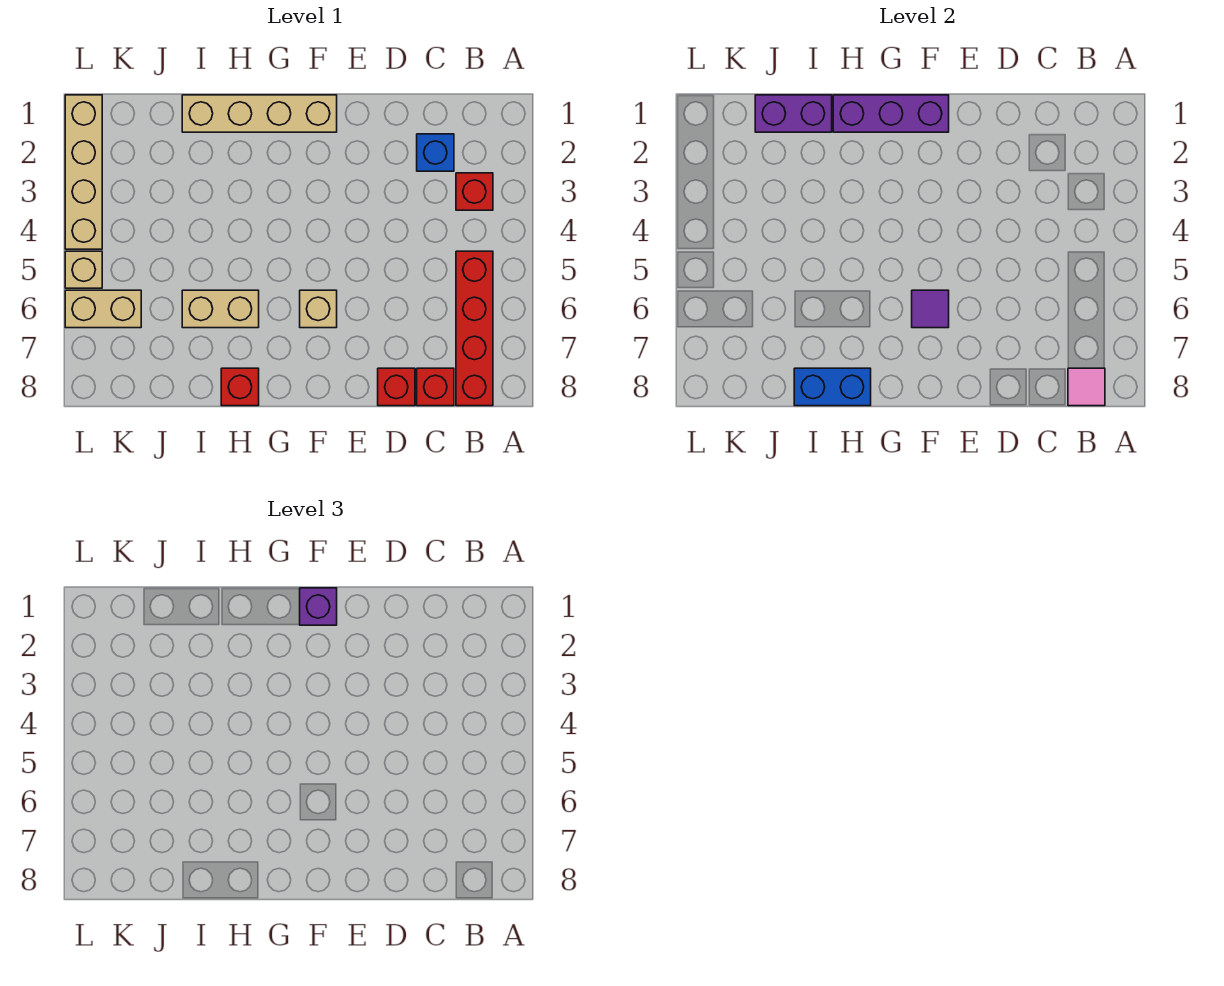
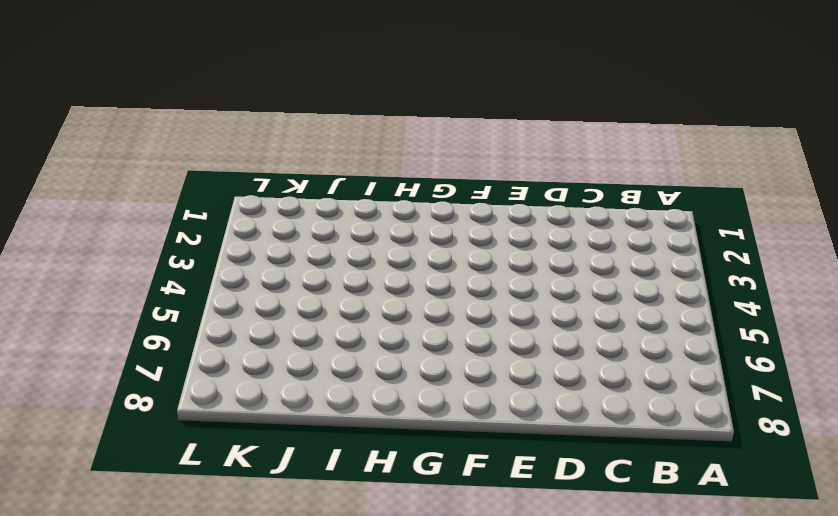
none -> red brick B3 level 1
none -> red brick B5:B8 level 1
none -> blue brick C2 level 1

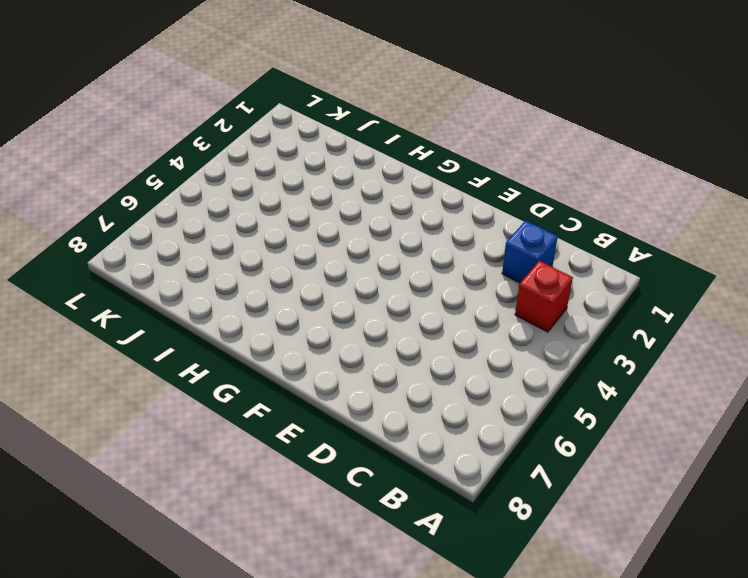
none -> red brick B5:B8 level 1
none -> red brick C8 level 1
none -> red brick D8 level 1

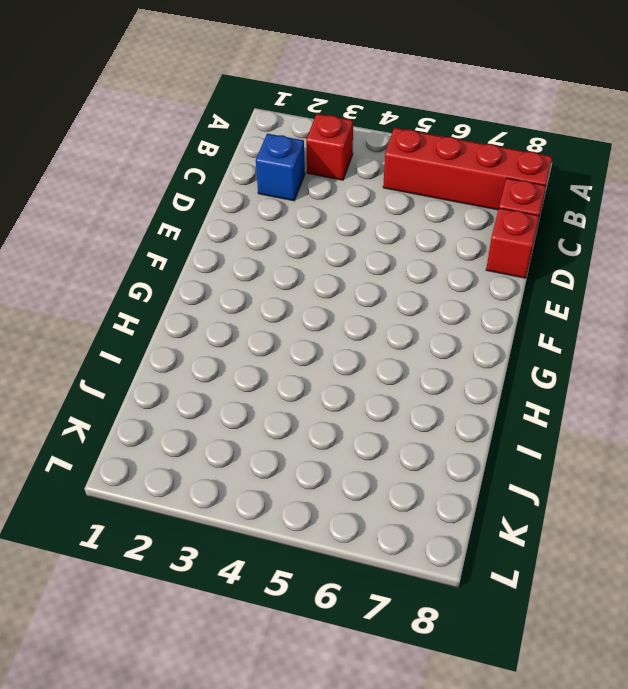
none -> tan brick F1:I1 level 1
none -> tan brick F6 level 1
none -> tan brick H6:I6 level 1

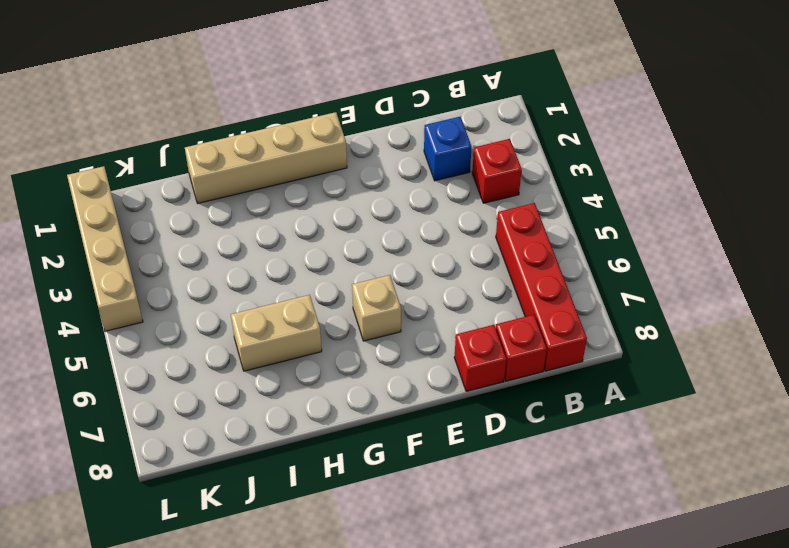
none -> red brick H8 level 1
none -> tan brick K6:L6 level 1
none -> tan brick L5 level 1

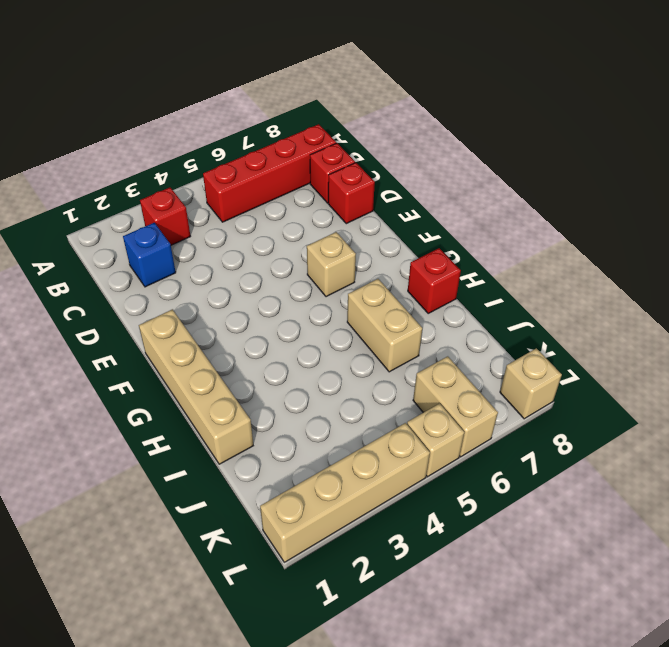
tan brick L8 level 1 -> none
none -> pink tile B8 level 2
none -> purple brick F1:H1 level 2
none -> purple tile F6 level 2

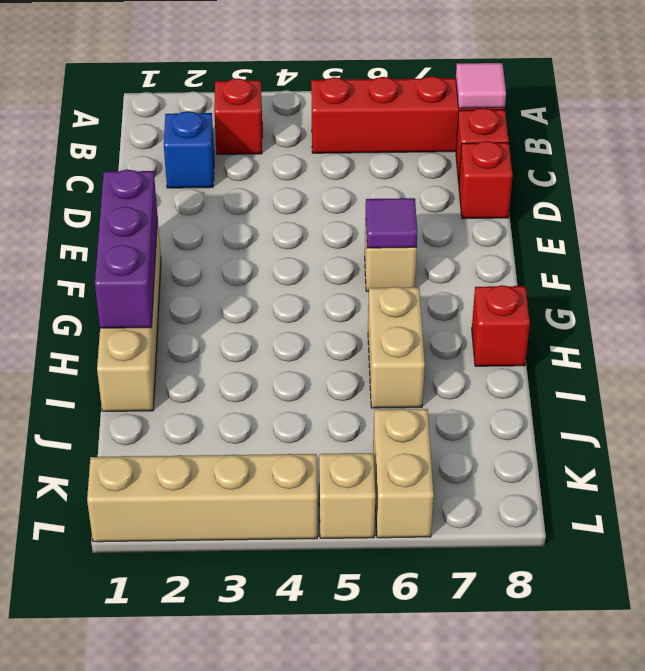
none -> blue brick H8:I8 level 2
none -> purple brick I1:J1 level 2
none -> purple brick F1 level 3

